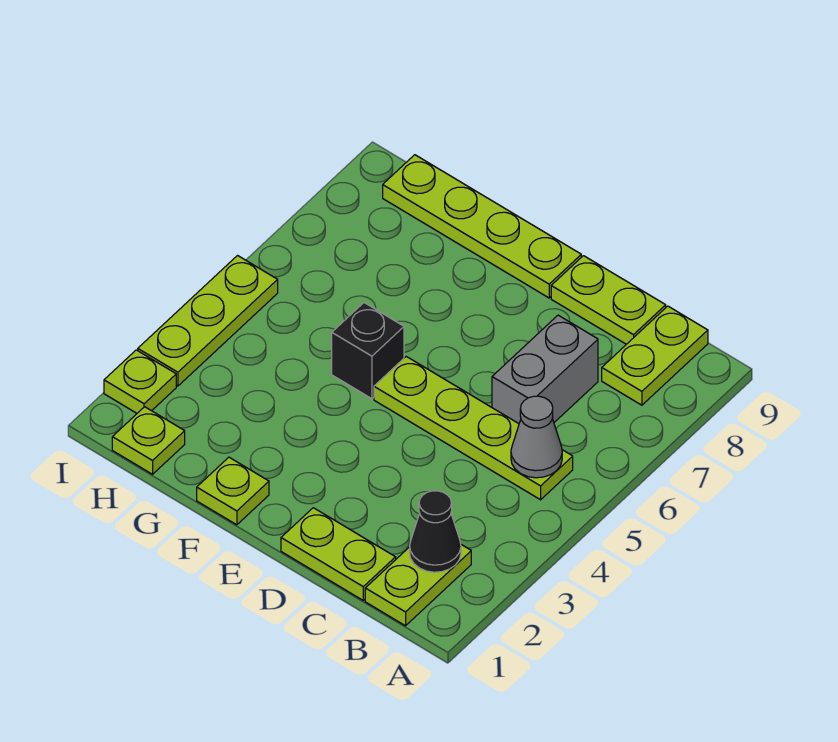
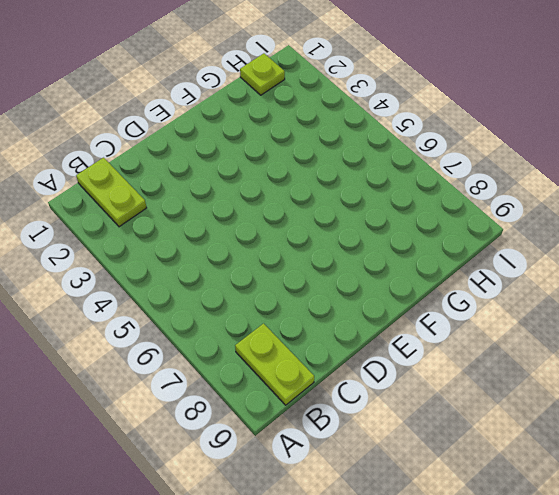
none -> lime plate B5:E5 level 1
none -> lime plate C1:D1 level 1
none -> grey brick C6:C7 level 1

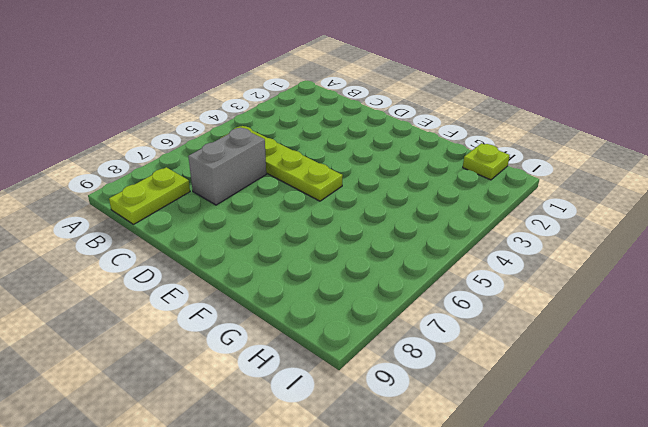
none -> lime plate B1:B2 level 1
none -> lime plate C1:D1 level 1
none -> lime plate C9:D9 level 1

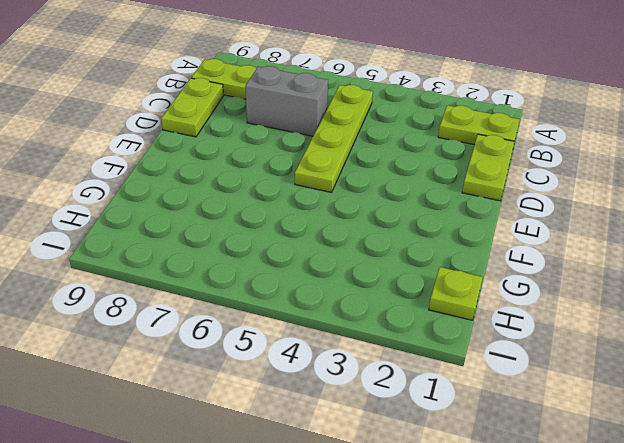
none -> lime plate E9:H9 level 1
none -> lime plate F1 level 1
none -> black brick F5 level 1

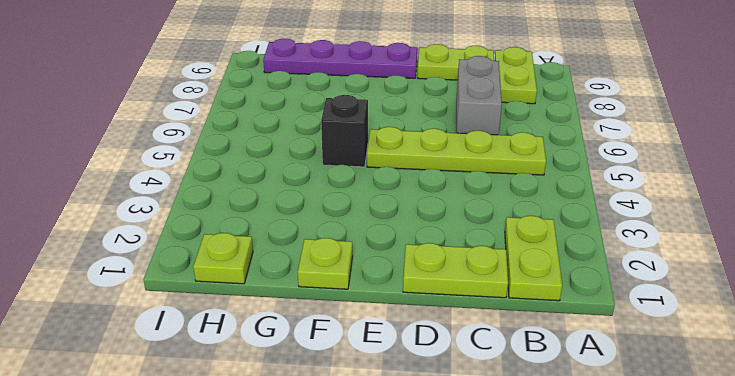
purple plate E9:H9 level 1 -> lime plate E9:H9 level 1
none -> lime plate I2 level 1
none -> lime plate I3:I5 level 1
none -> black cone B2 level 2

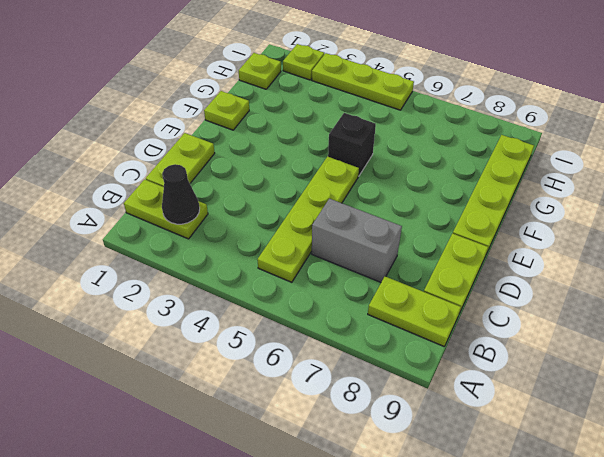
none -> grey cone B5 level 2

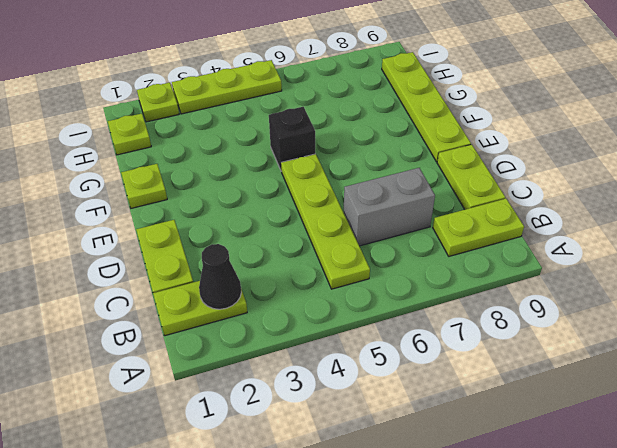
none -> grey cone B5 level 2

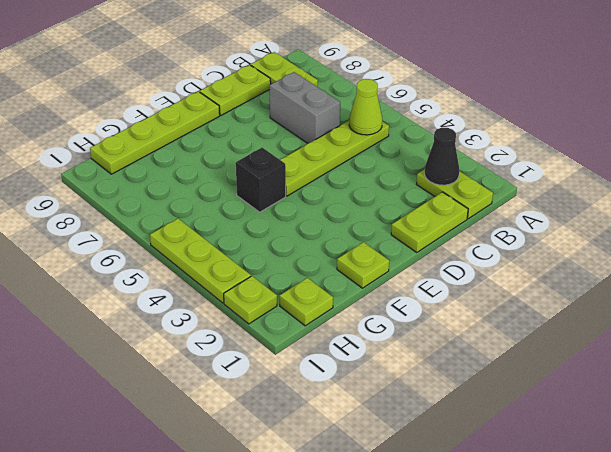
lime cone B5 level 2 -> grey cone B5 level 2

